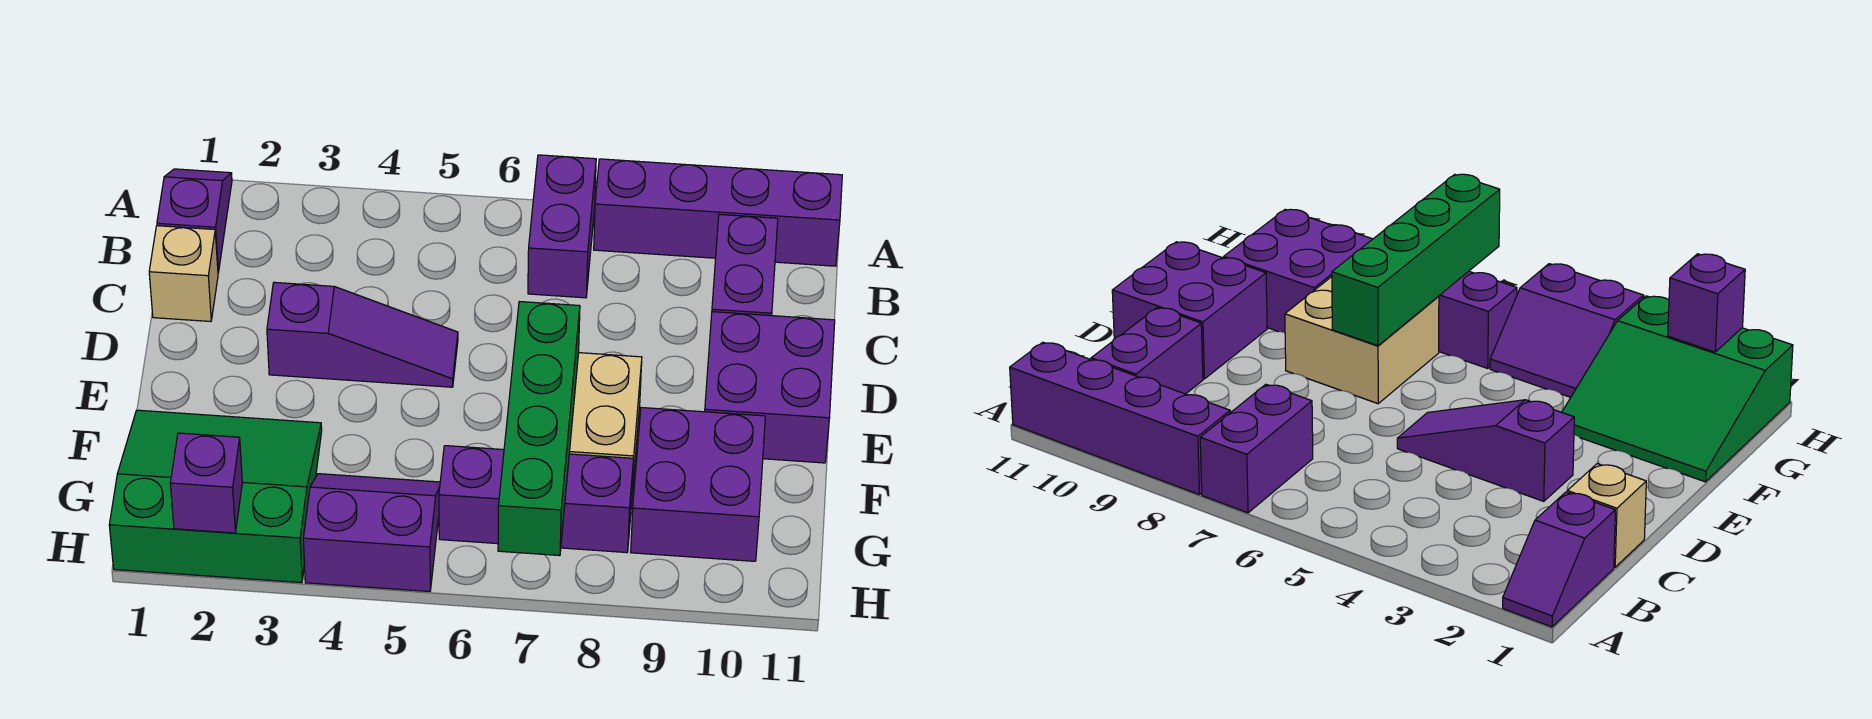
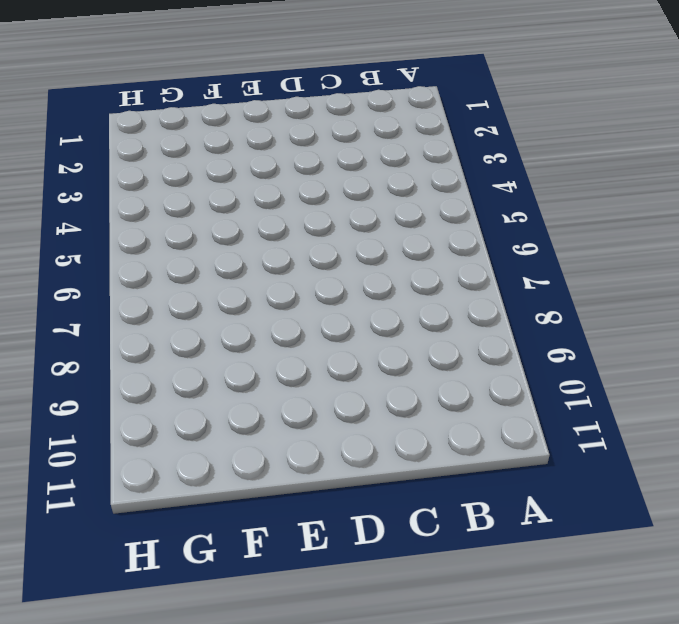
none -> purple slope A1:B1 level 1 top B
none -> purple brick A7:B7 level 1
none -> purple brick A8:A11 level 1

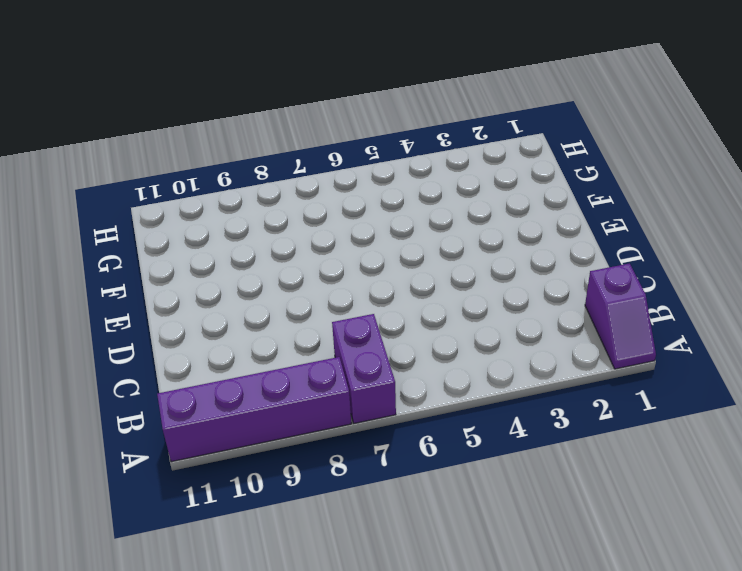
none -> purple brick B10:C10 level 1
none -> tan brick C1 level 1
none -> purple slope D3:D5 level 1 top 3

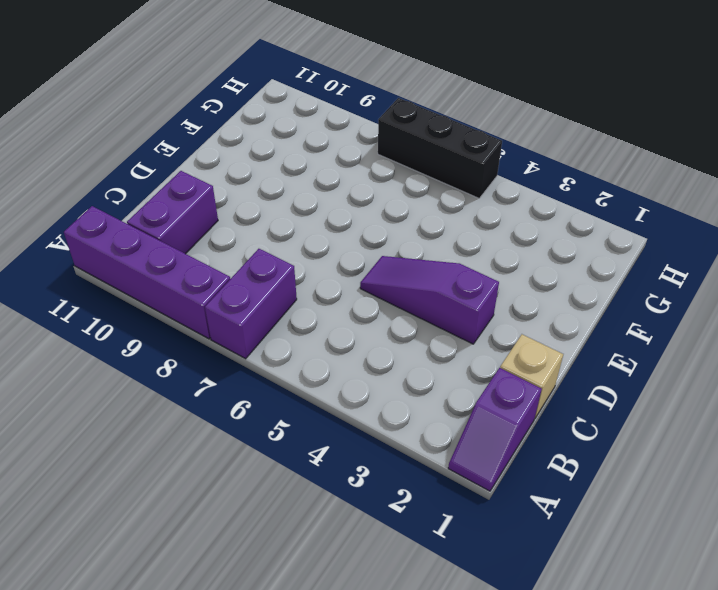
black brick H5:H7 level 1 -> purple slope G4:H5 level 1 top H
none -> purple brick D10:E11 level 1
none -> tan brick E7:F8 level 1
none -> green slope F1:H3 level 1 top H

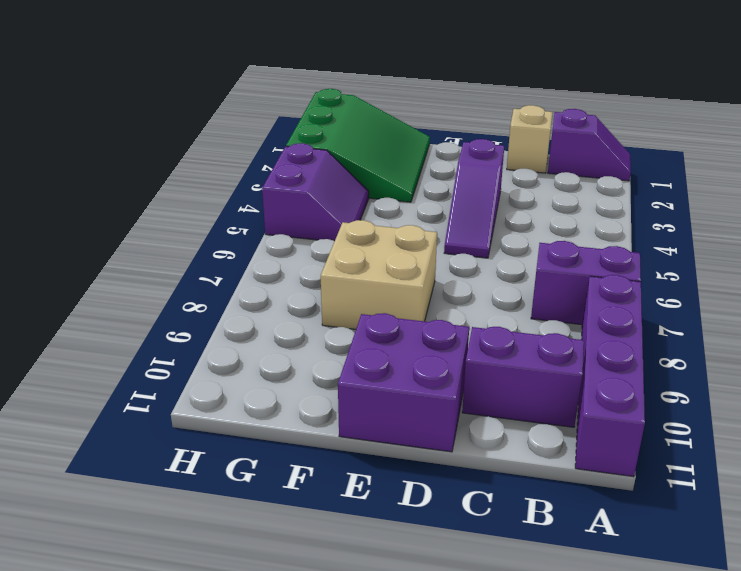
none -> purple brick F9:G10 level 1
none -> purple brick G6:G8 level 1
none -> green brick E7:H7 level 2

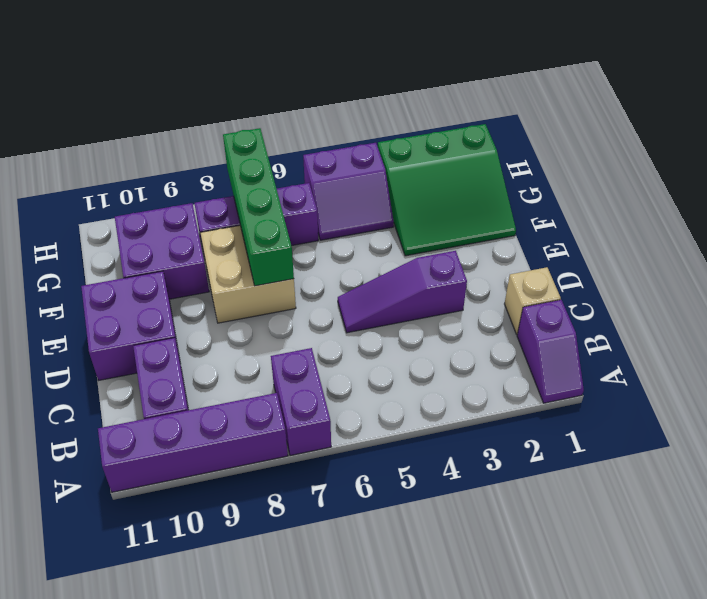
none -> purple brick H2 level 2

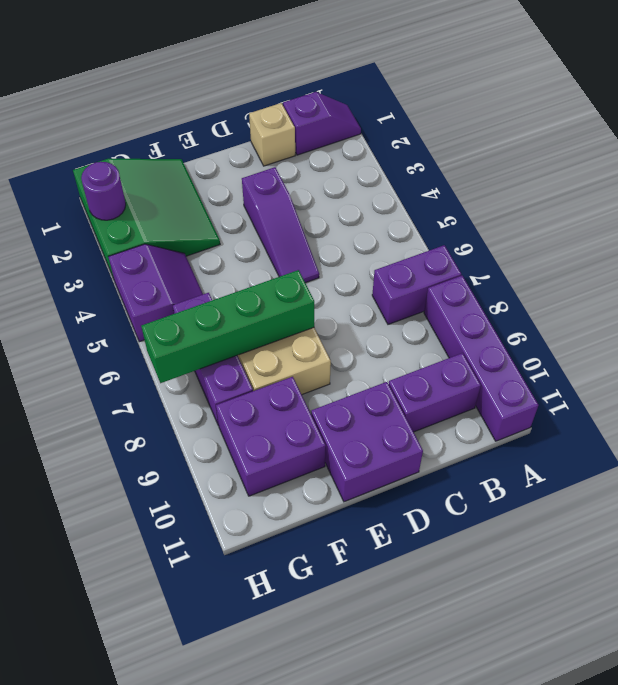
purple round brick H2 level 2 -> purple brick H2 level 2

